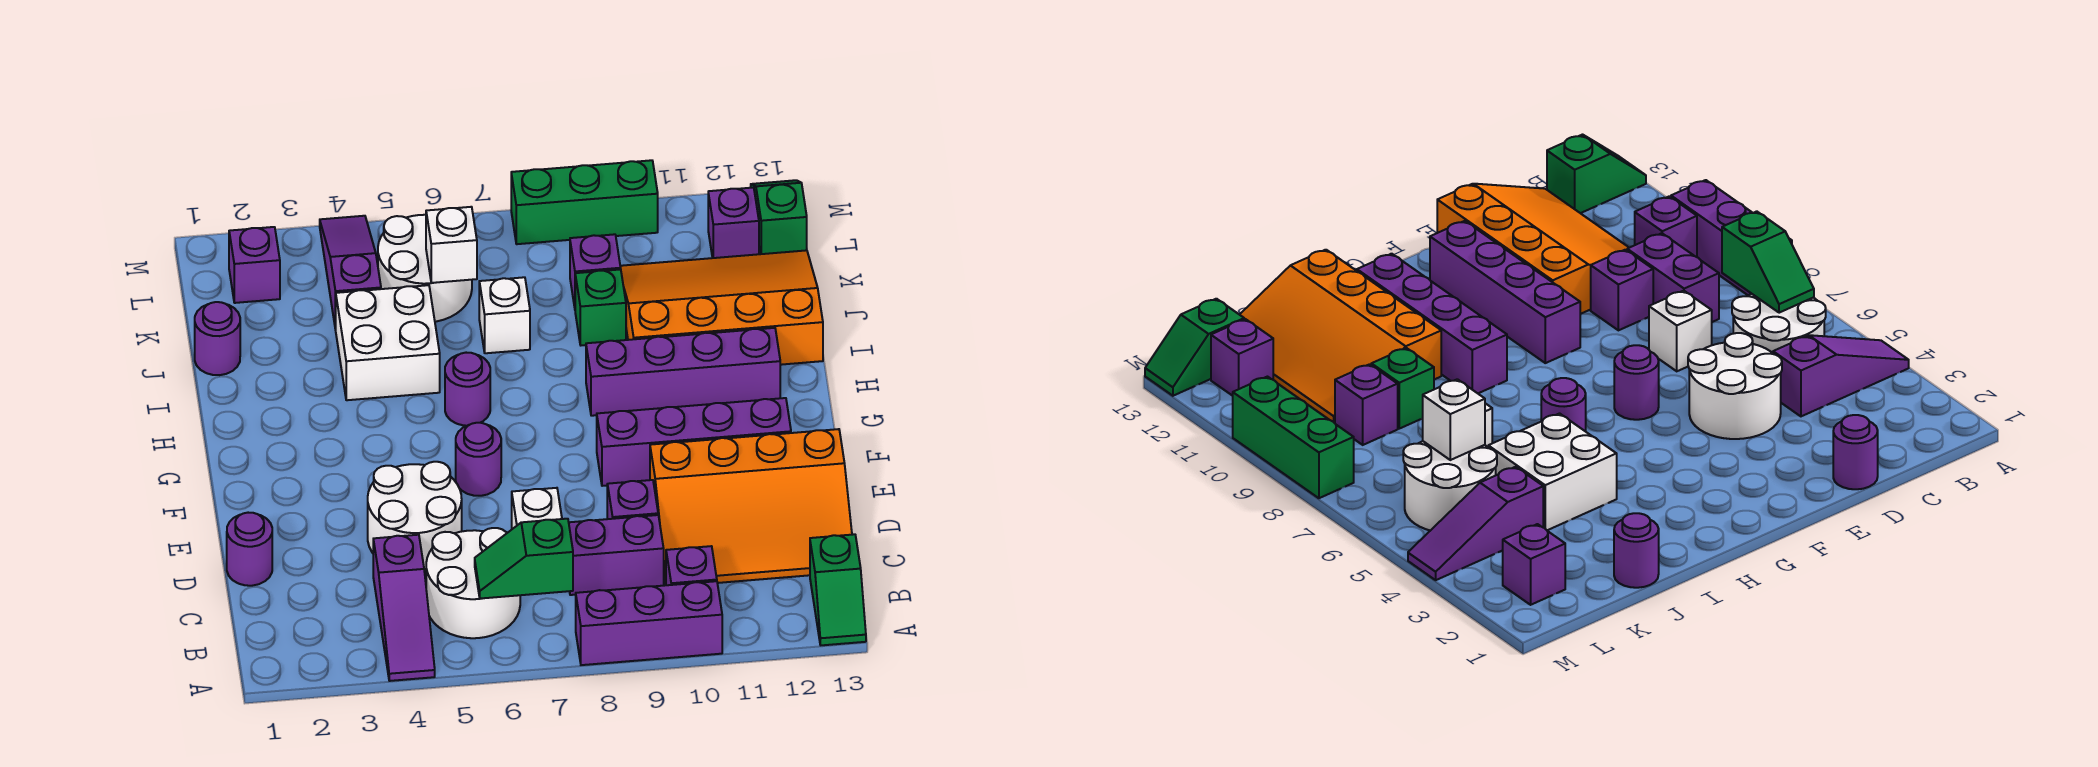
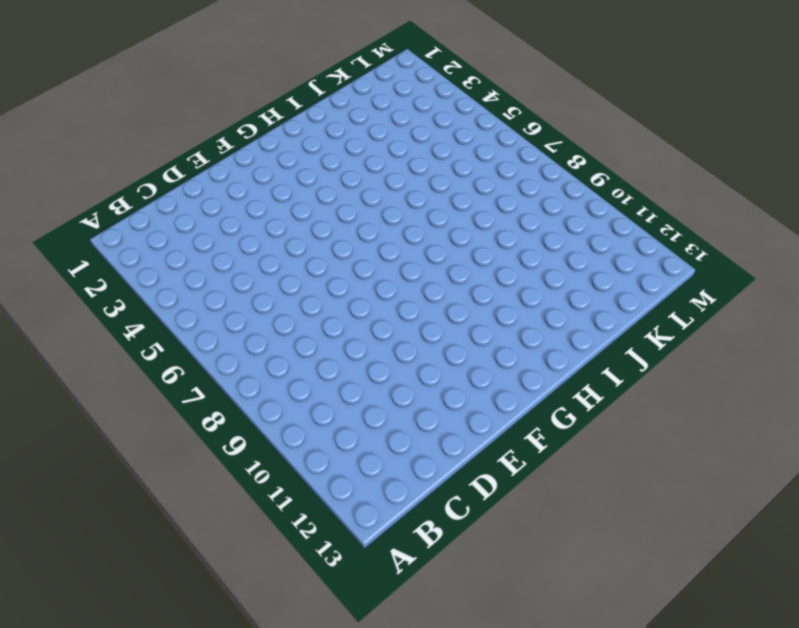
none -> purple slope A4:C4 level 1 top C
none -> purple brick A8:A10 level 1
none -> green slope A13:B13 level 1 top B

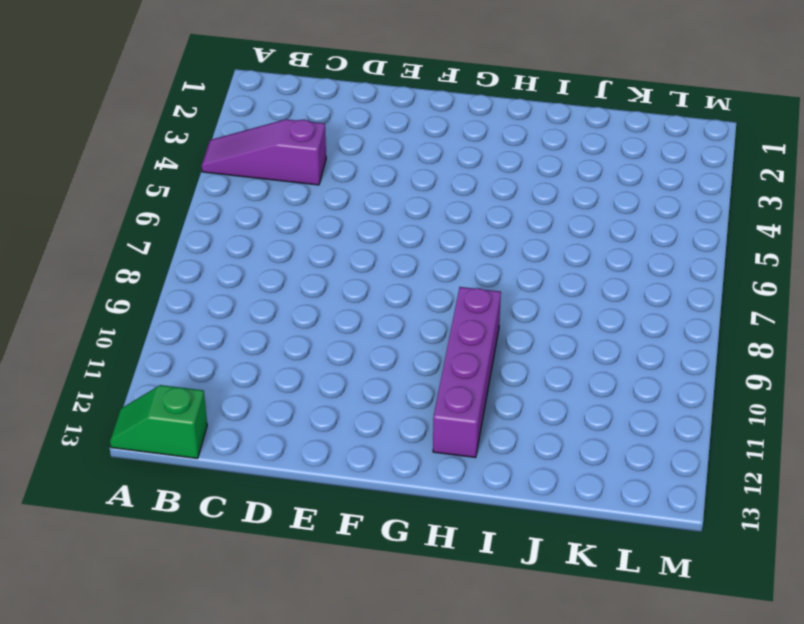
none -> purple brick A8:A10 level 1
none -> white round brick B5:C6 level 1
none -> purple brick B10 level 1

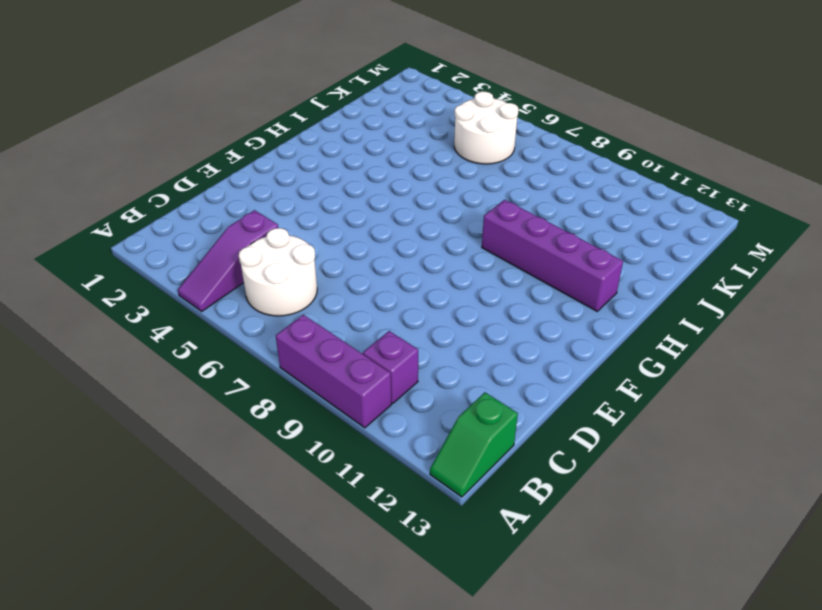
none -> purple brick C8:C9 level 1
none -> orange slope C10:E13 level 1 top E
none -> purple round brick D1 level 1

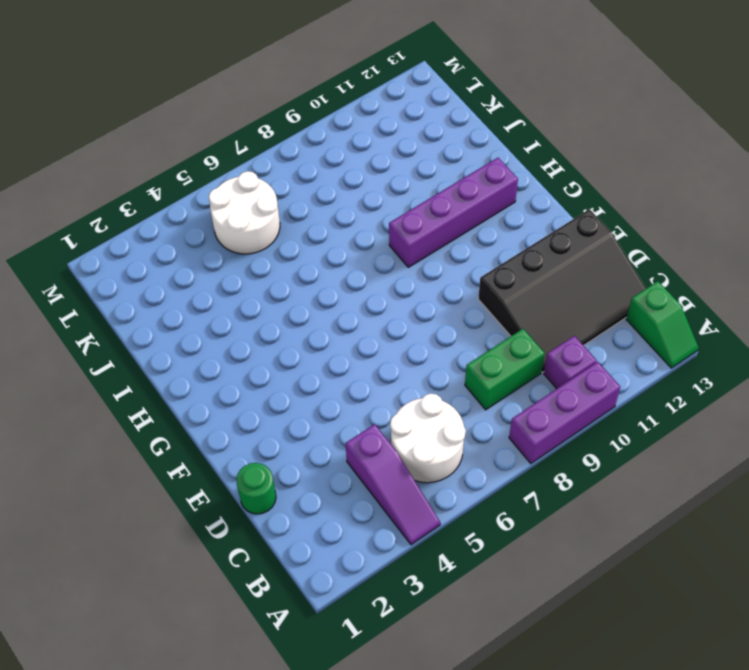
green brick C8:C9 level 1 -> purple brick C8:C9 level 1
black slope C10:E13 level 1 top E -> orange slope C10:E13 level 1 top E
green round brick D1 level 1 -> purple round brick D1 level 1
none -> white round brick D4:E5 level 1
none -> white brick D7 level 1
none -> purple brick D9 level 1

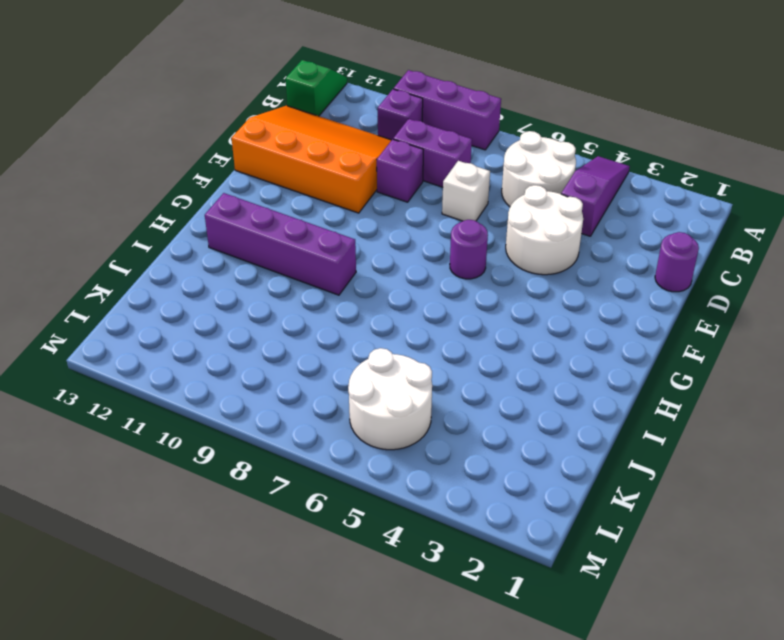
none -> purple brick F9:F12 level 1
none -> purple round brick H6 level 1
none -> white brick I4:J5 level 1

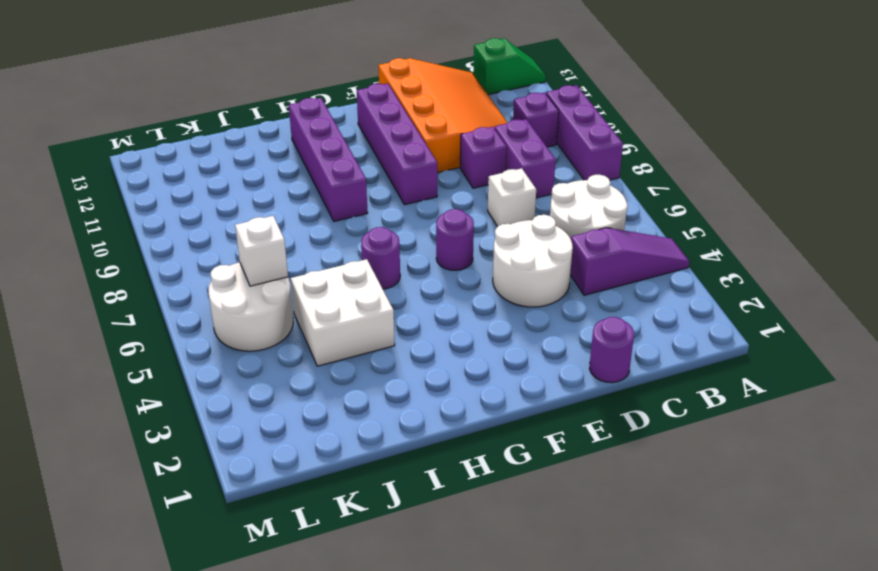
none -> orange slope I10:K13 level 1 top I
none -> purple round brick J1 level 1
none -> white brick J7 level 1

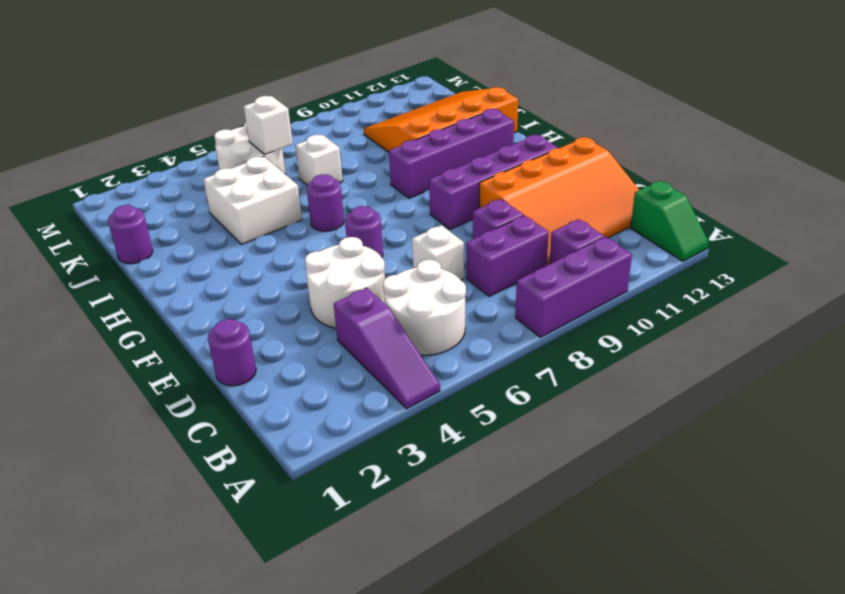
none -> green brick J9 level 1
none -> purple slope K4:M4 level 1 top K
none -> purple brick K9 level 1

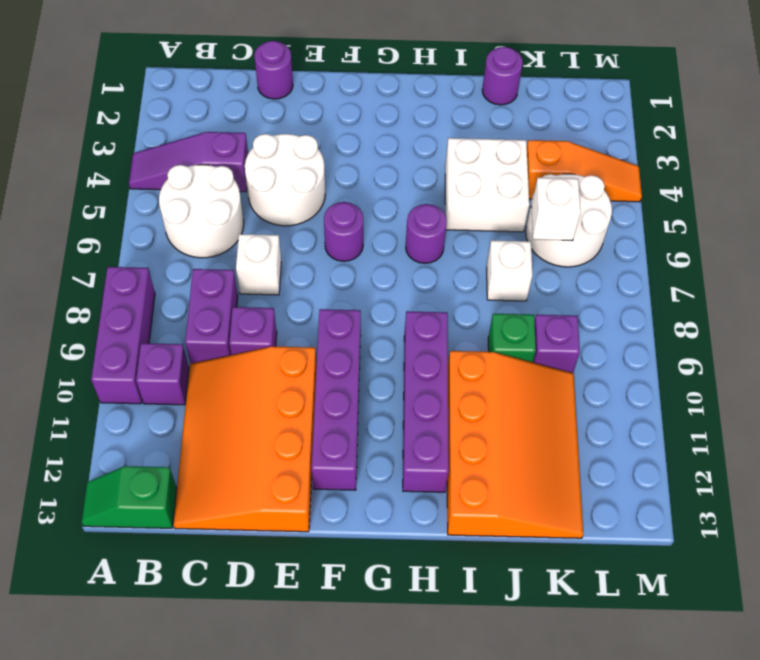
orange slope K4:M4 level 1 top K -> purple slope K4:M4 level 1 top K
none -> purple brick L2 level 1
none -> purple brick L12 level 1
none -> green slope L13:M13 level 1 top L

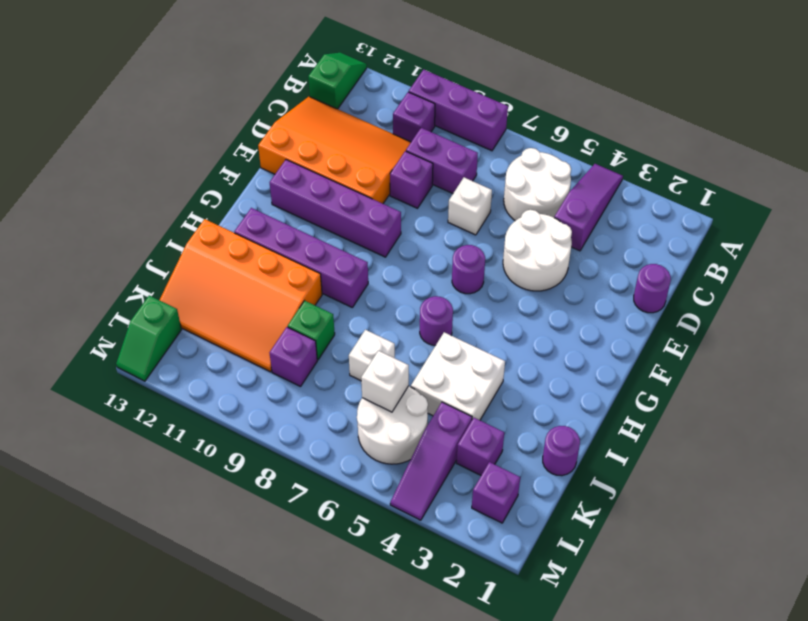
purple brick K3 level 1 -> purple brick L12 level 1
none -> green brick M8:M10 level 1
none -> green slope B6:B7 level 2 top 7

